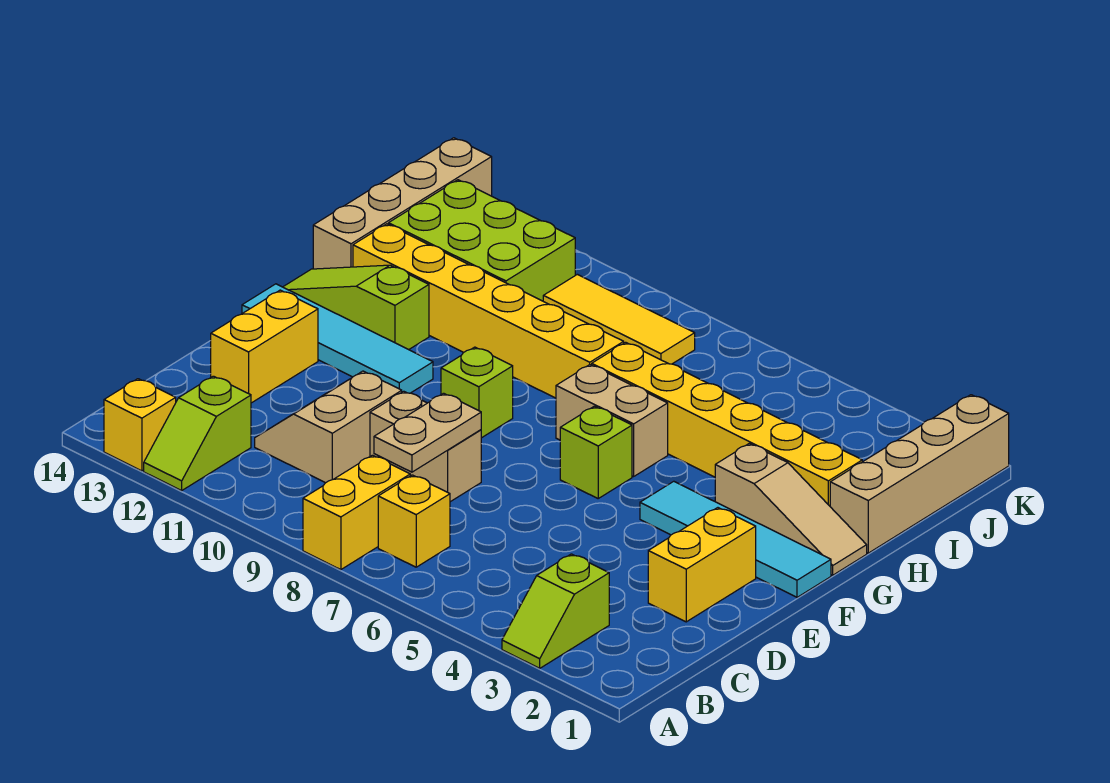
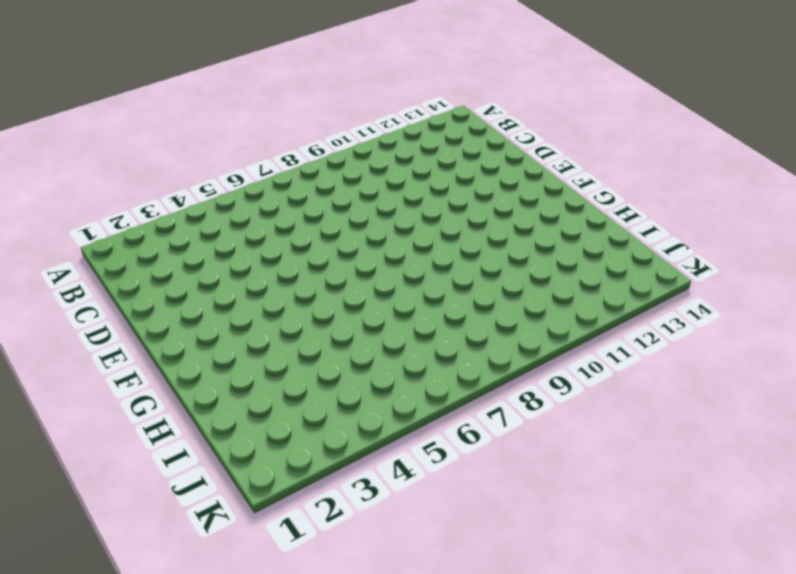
none -> lime slope A3:B3 level 1 top B
none -> yellow brick A8:B8 level 1
none -> lime slope A12:B12 level 1 top B

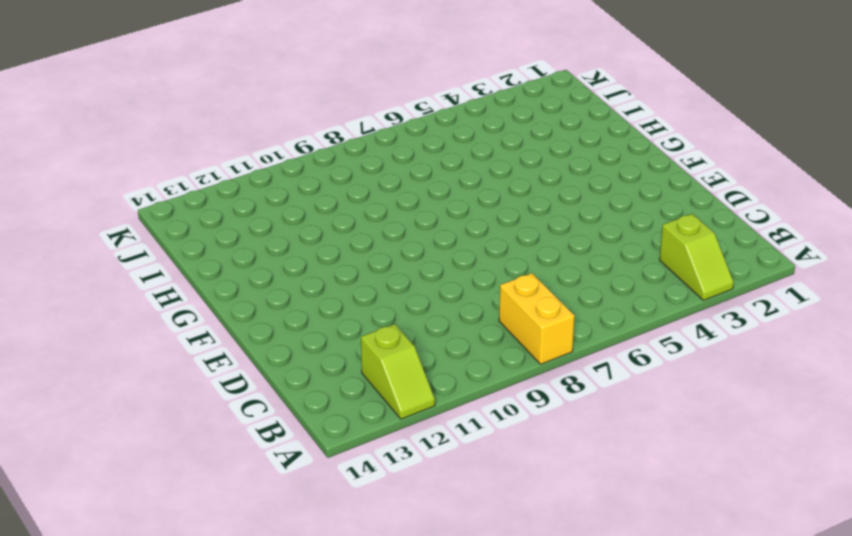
none -> yellow brick A13 level 1
none -> yellow brick B7 level 1
none -> tan slope C10:D11 level 1 top 10

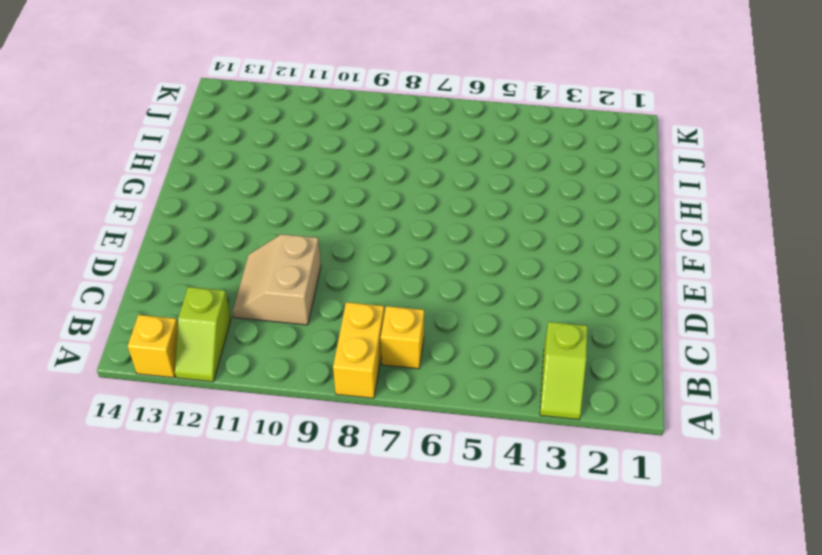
none -> yellow brick D2:E2 level 1
none -> tan brick D8:D9 level 1
none -> yellow brick D13:E13 level 1

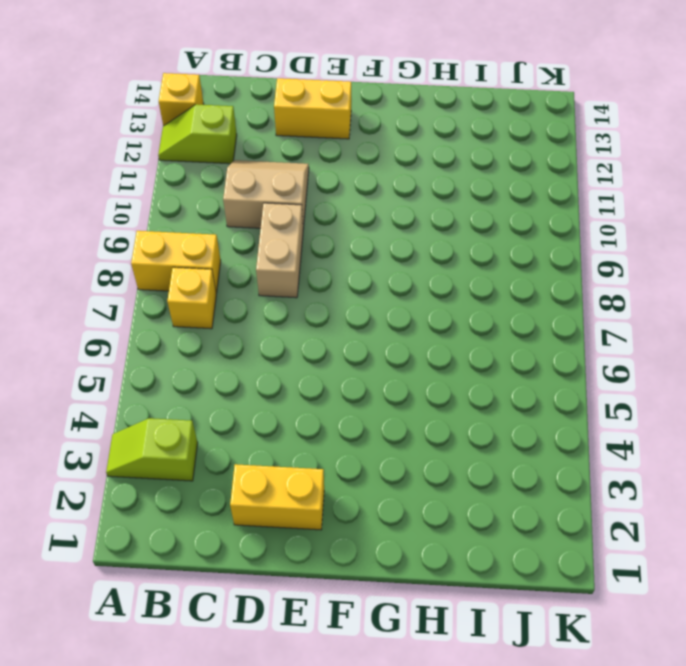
none -> cyan tile F1:F4 level 1
none -> lime brick F6 level 1
none -> lime brick F9 level 1

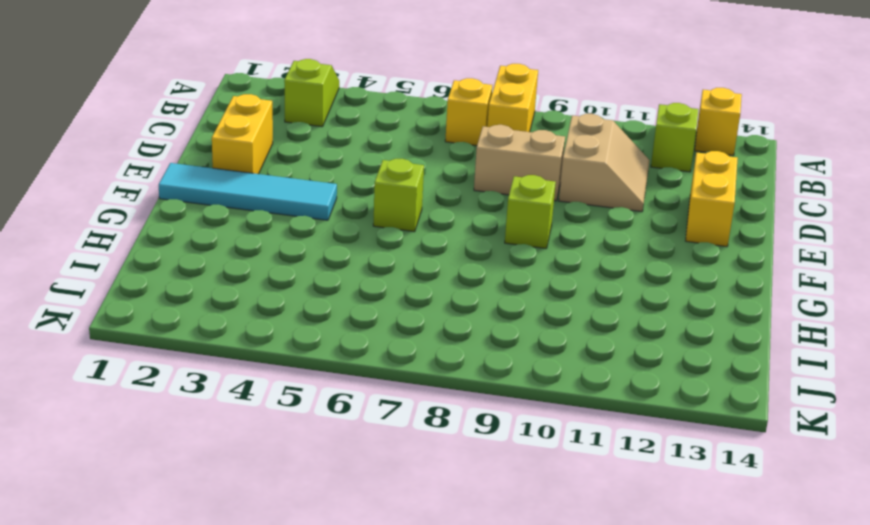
none -> cyan tile F11:F14 level 1
none -> tan slope G1:G3 level 1 top 3
none -> tan brick G6:G7 level 1

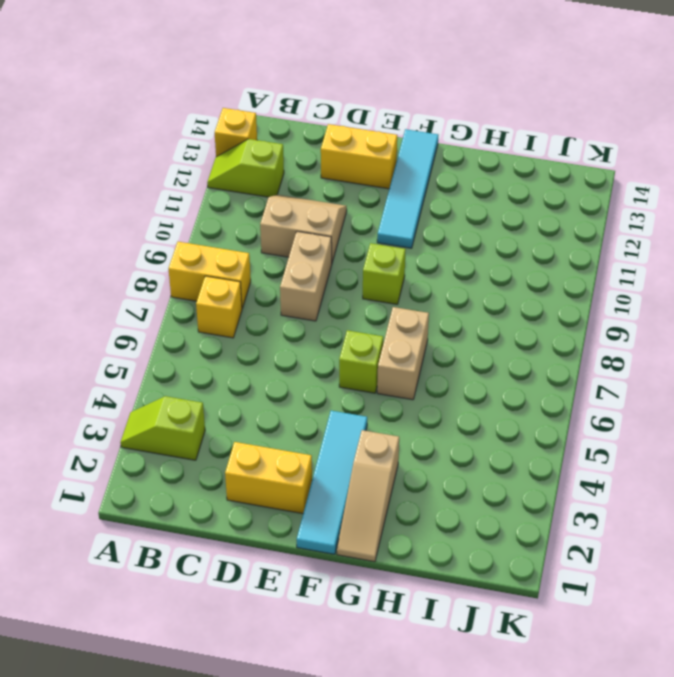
none -> lime slope G12:G14 level 1 top 12
none -> tan brick H1:K1 level 1
none -> yellow brick H2:H7 level 1

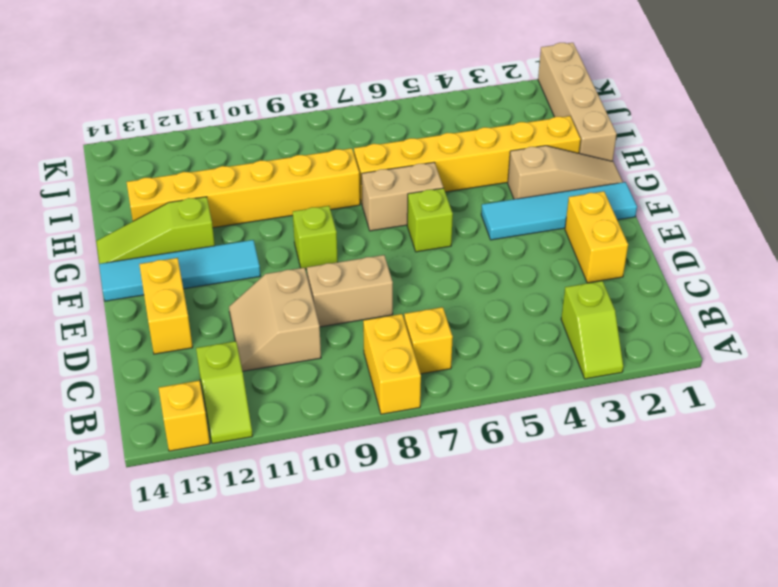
none -> tan brick H14:K14 level 1
none -> lime brick I11:J13 level 1
none -> yellow tile J8:J10 level 1

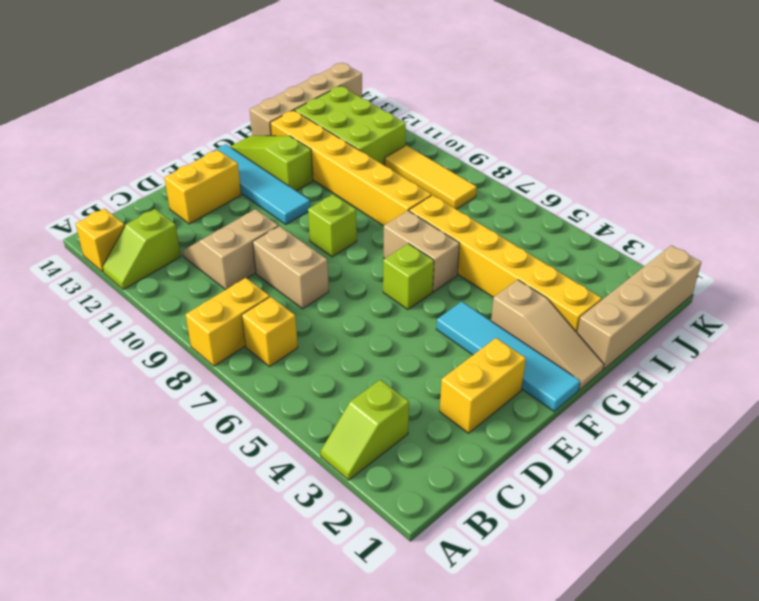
none -> tan plate C8:D8 level 2

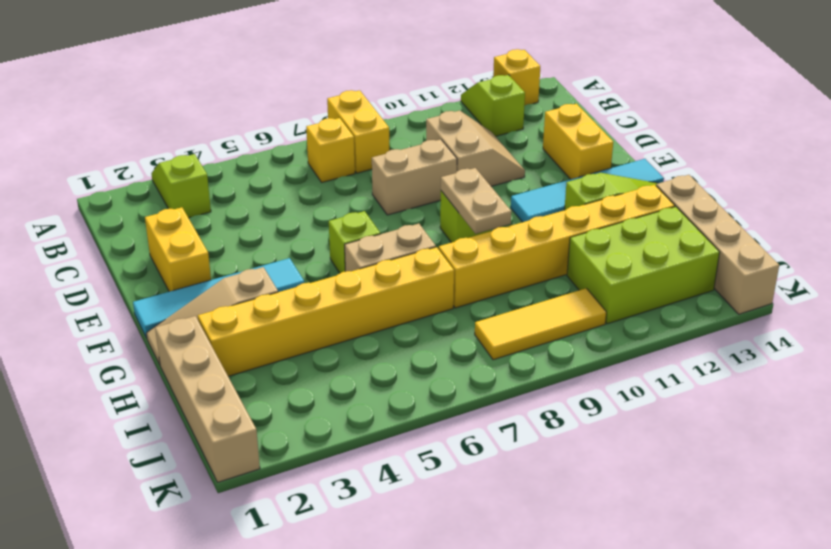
tan plate F9:G9 level 2 -> tan plate C8:D8 level 2

